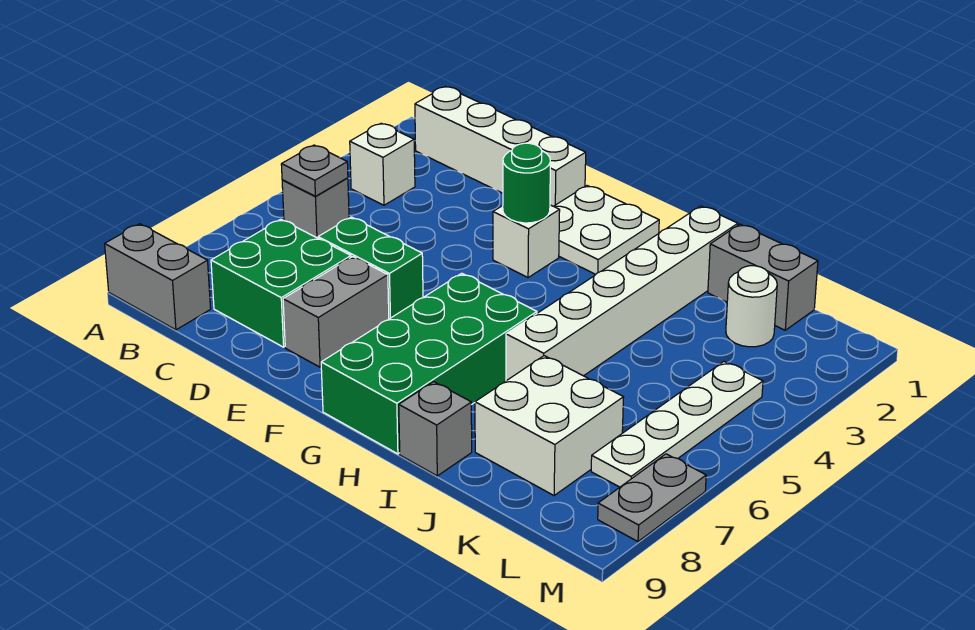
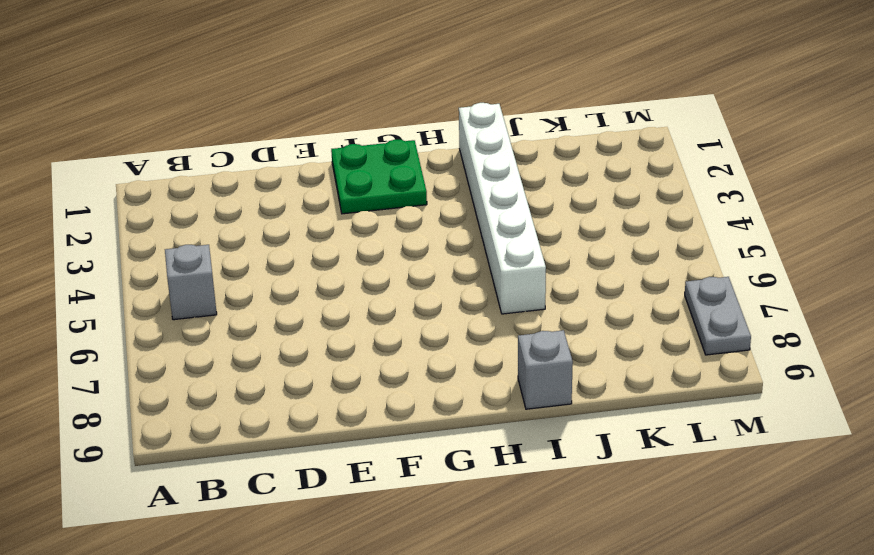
green plate F1:G2 level 1 -> white plate F1:G2 level 1
none -> grey brick A9:B9 level 1
none -> white brick B1:E1 level 1
none -> white brick B3 level 1

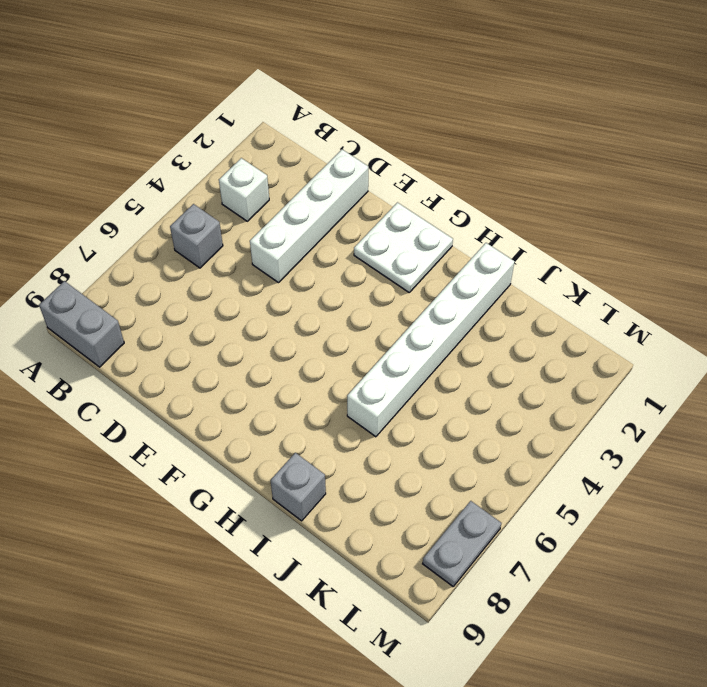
white brick D1:D4 level 1 -> white brick B1:E1 level 1
none -> green brick C7:D8 level 1
none -> green brick D6:E6 level 1
none -> grey brick E7:E8 level 1

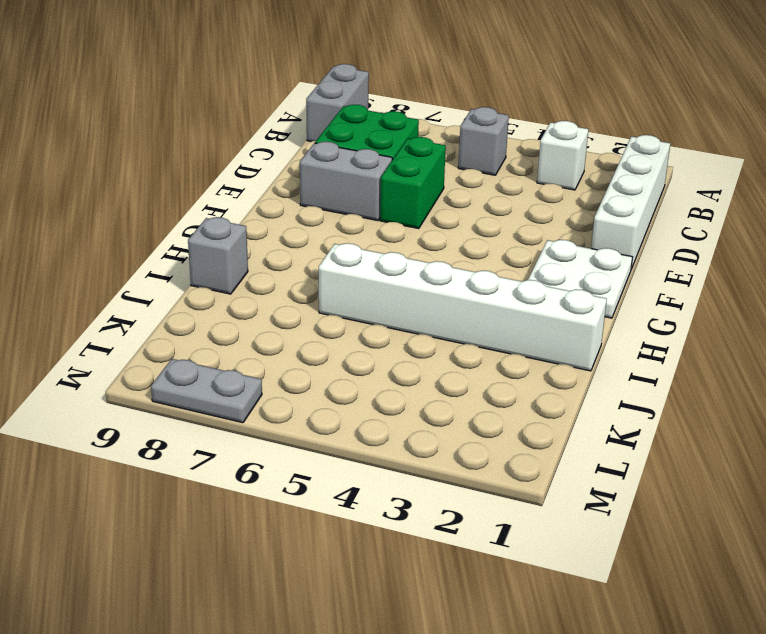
none -> white brick F3 level 1
none -> green brick G6:H9 level 1
none -> grey brick J1:K1 level 1

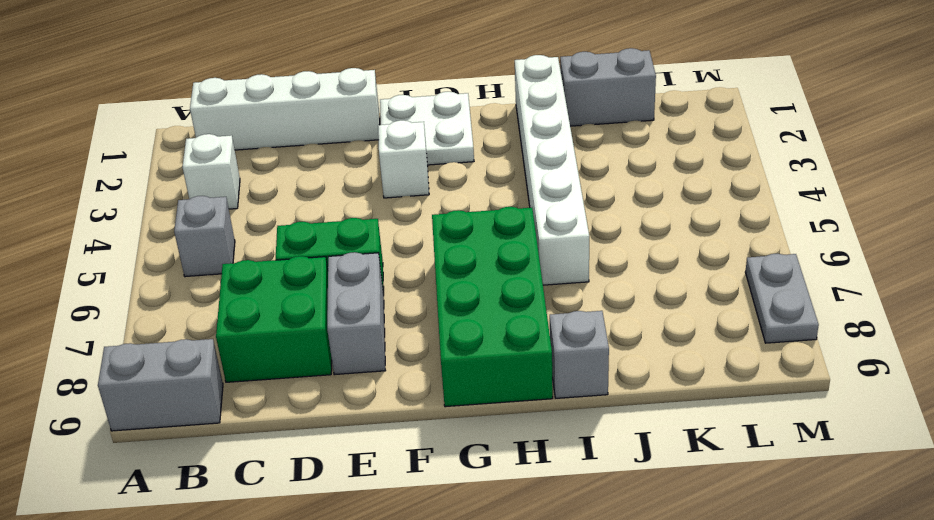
none -> white brick J7:K8 level 1
none -> white round brick K2 level 1
none -> white plate L4:L7 level 1

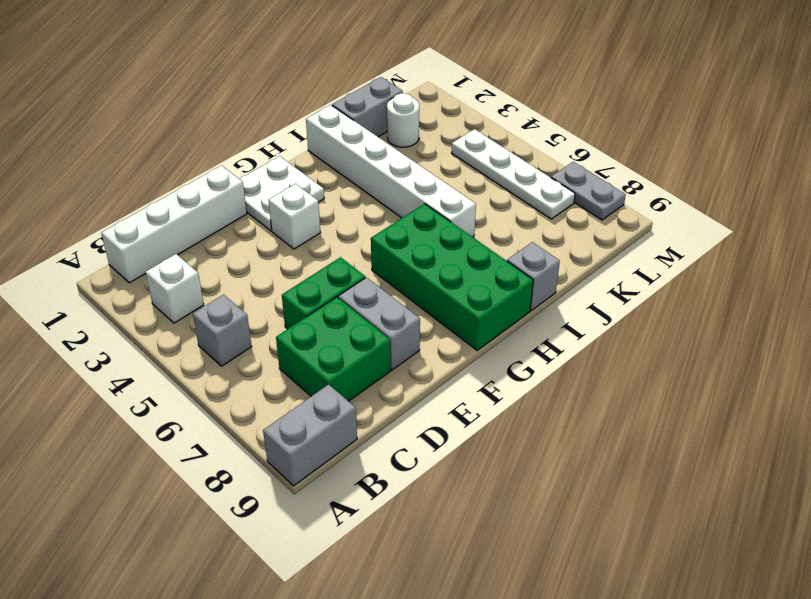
none -> white brick J7:K8 level 1
none -> grey plate B5 level 2
none -> green round brick F3 level 2

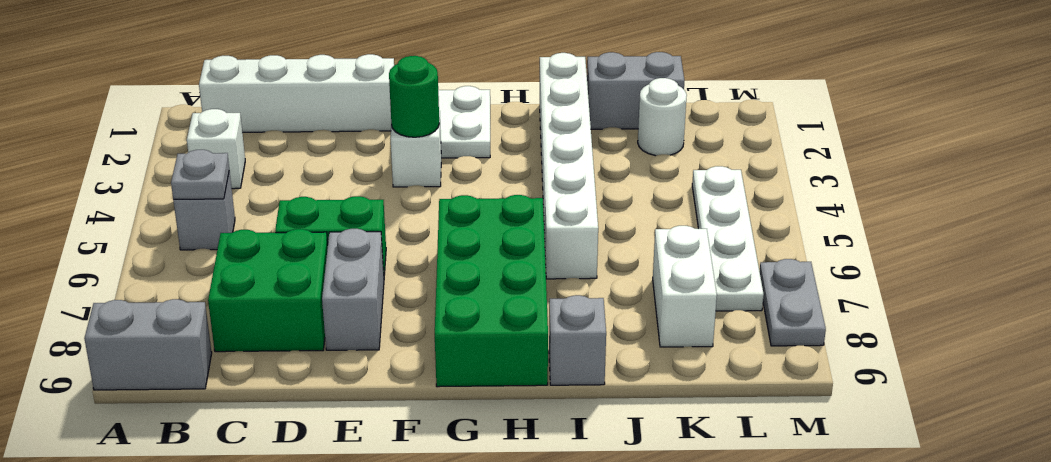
white brick K7:K8 level 1 -> white brick J7:K8 level 1

